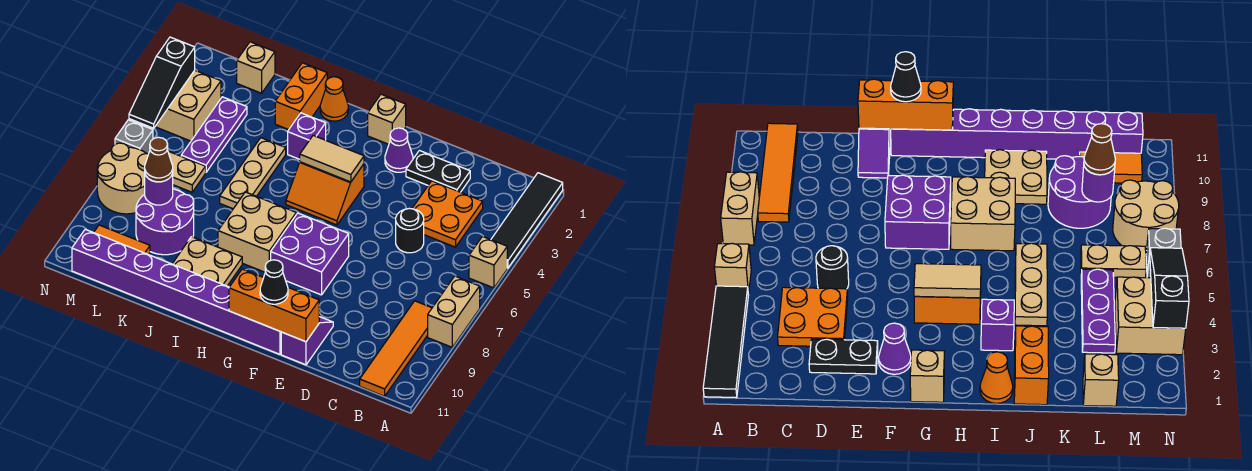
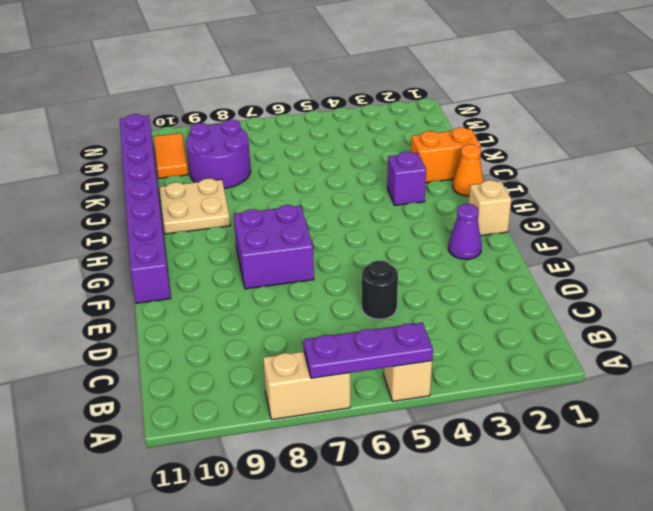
purple plate A5:A7 level 2 -> purple plate L3:L5 level 1
none -> black tile A1:A4 level 1
none -> orange tile B8:B11 level 1
none -> orange plate C3:D4 level 1
none -> black plate D2:E2 level 1

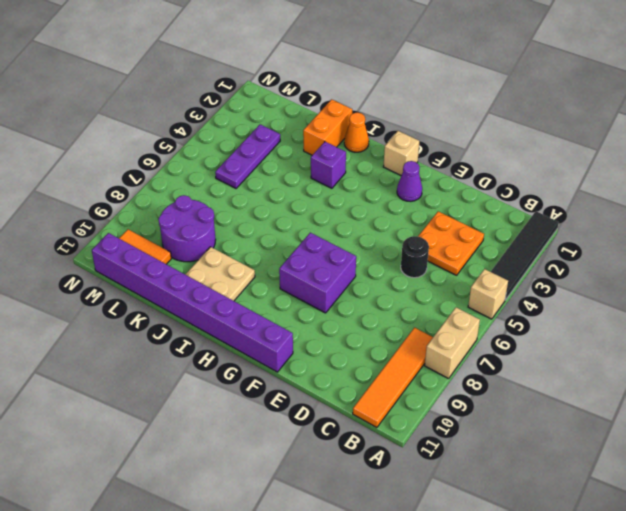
none -> black plate D2:E2 level 1
none -> purple slope E10:E11 level 1 top 11
none -> orange slope G4:H5 level 1 top 4
none -> tan brick H7:I8 level 1

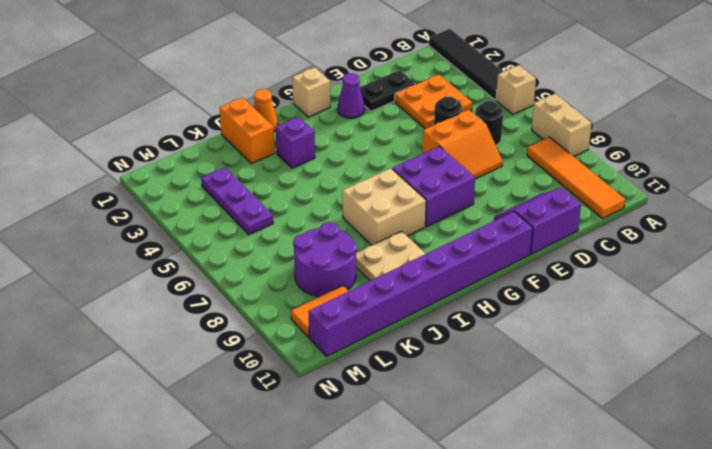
black round brick C6 level 1 -> none
orange slope D6:E7 level 1 top 6 -> orange slope G4:H5 level 1 top 4
purple slope D10:E11 level 1 top 11 -> purple slope E10:E11 level 1 top 11
none -> tan plate J4:J6 level 1
none -> tan brick L1 level 1
none -> tan plate L6:M6 level 1
none -> tan brick M3:N4 level 1

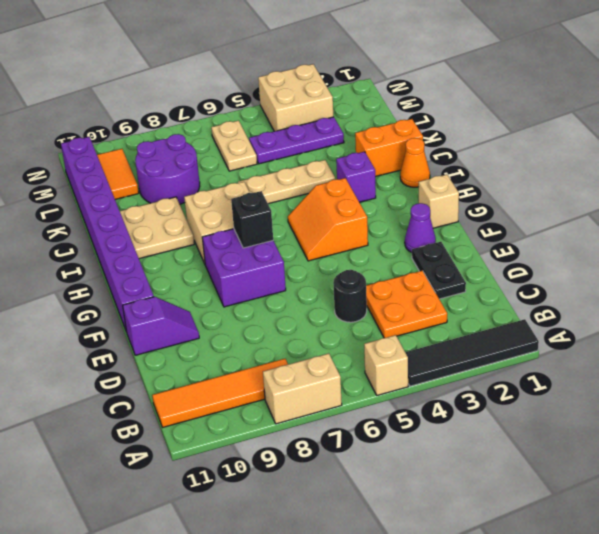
black brick G7 level 2 -> none
none -> tan brick L1 level 1
none -> tan round brick M7:N8 level 1
none -> grey brick N6 level 1
none -> orange brick E11:G11 level 2

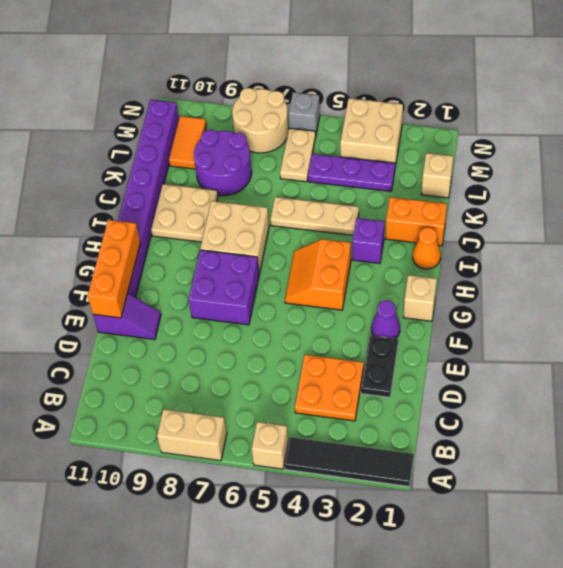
none -> orange tile B8:B11 level 1
none -> black round brick D5 level 1
none -> tan tile G4:H4 level 2
none -> purple round brick L8 level 2

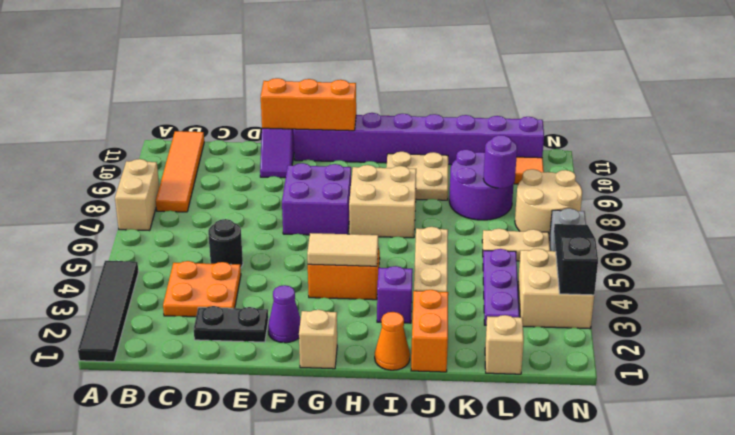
none -> tan brick A5 level 1
none -> black cone F11 level 3
none -> brown cone L8 level 3

